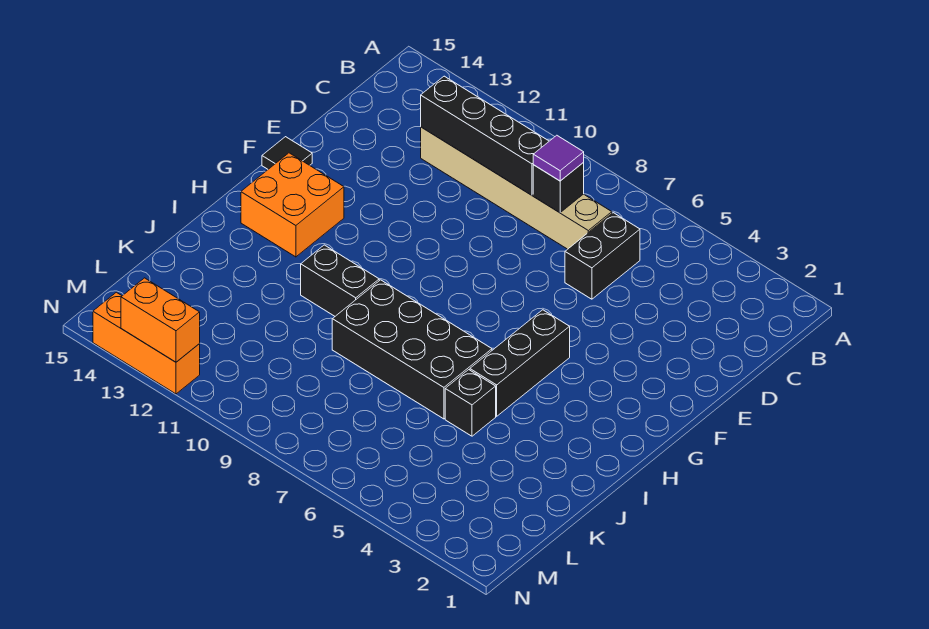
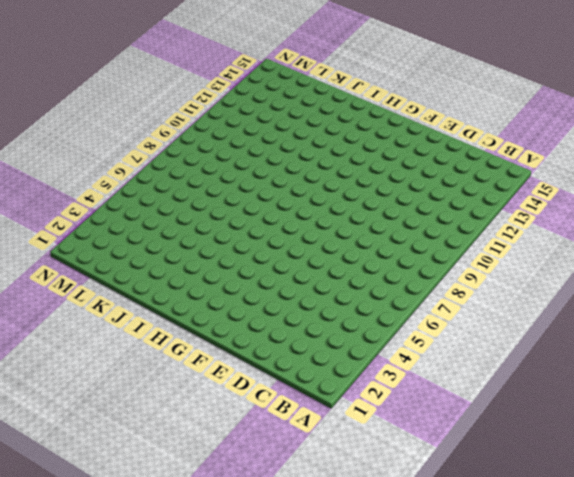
none -> black brick C6:D6 level 1
none -> tan brick C7:C12 level 1
none -> black tile F15 level 1

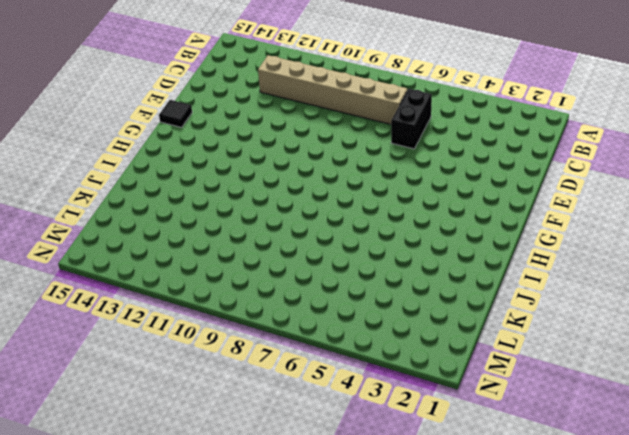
none -> black brick G5:I5 level 1
none -> orange brick G13:H14 level 1
none -> black brick I6:J9 level 1

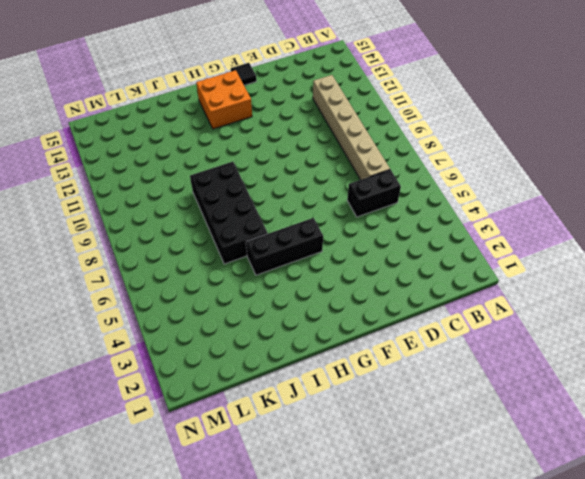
none -> black brick I10:I11 level 1
none -> black brick J5 level 1
none -> orange brick N12:N14 level 1

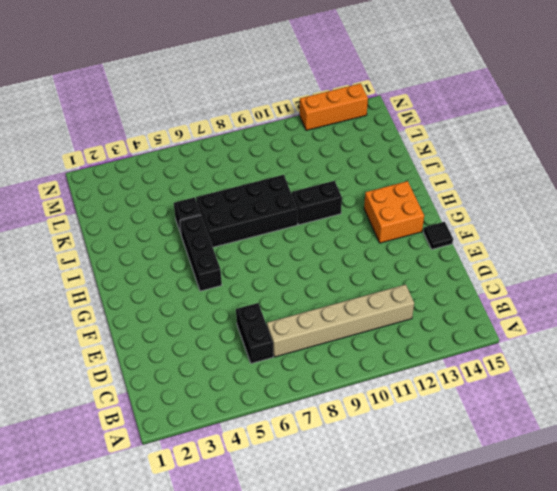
none -> black brick C8 level 2
none -> black brick C9:C12 level 2
none -> orange brick N12:N13 level 2

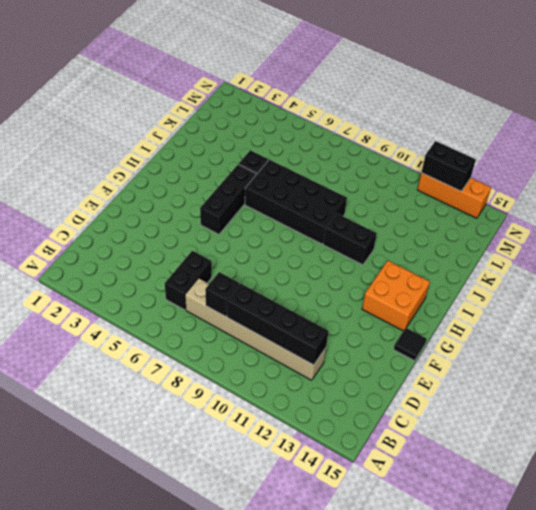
black brick N12:N13 level 2 -> orange brick N12:N13 level 2
none -> purple tile C8 level 3

